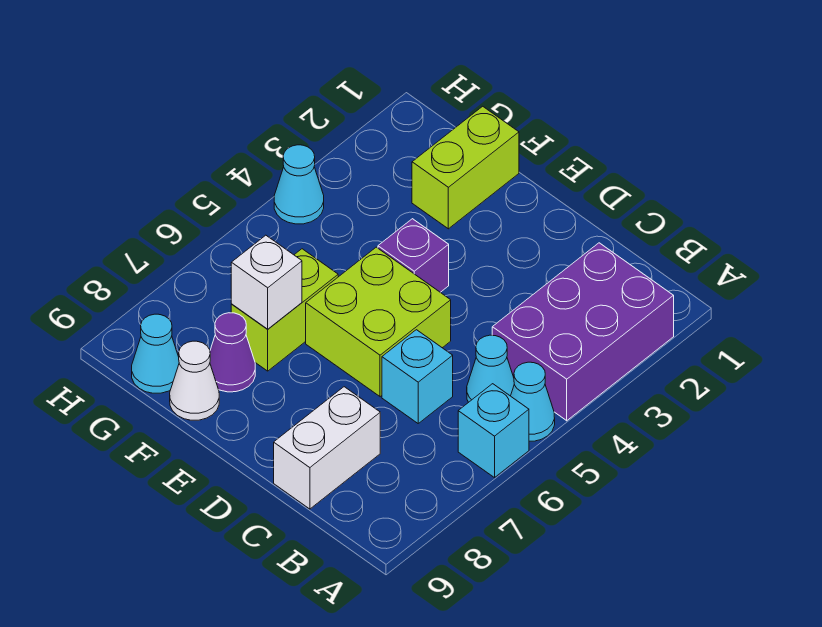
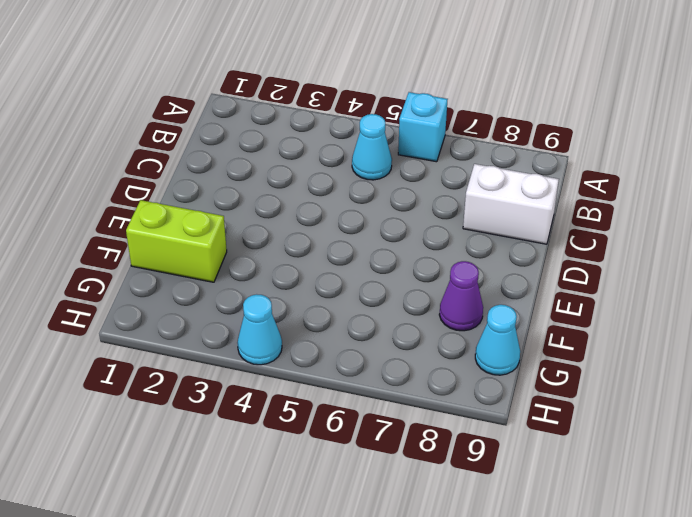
none -> purple brick A2:B4 level 1
none -> cyan cone A5 level 1
none -> cyan brick C6 level 1

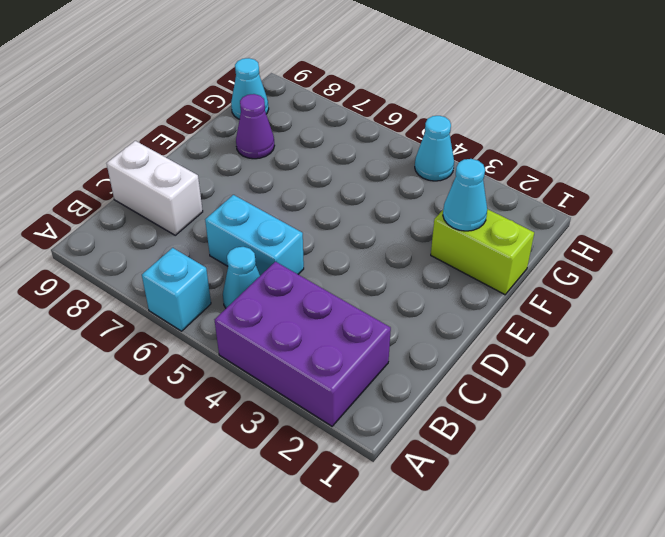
cyan brick C5:C6 level 1 -> cyan brick C6 level 1
cyan cone F2 level 2 -> cyan cone A5 level 1
none -> lime brick D5:E6 level 1
none -> purple brick E4 level 1
none -> lime brick F6:F7 level 1

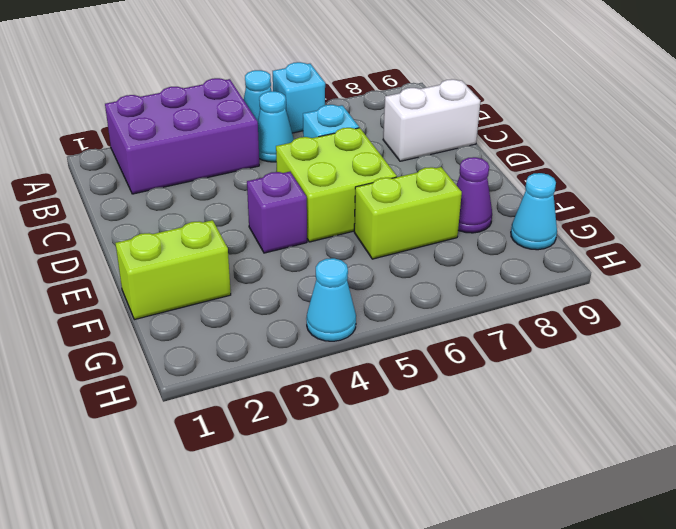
none -> white cone F9 level 1
none -> white brick F7 level 2

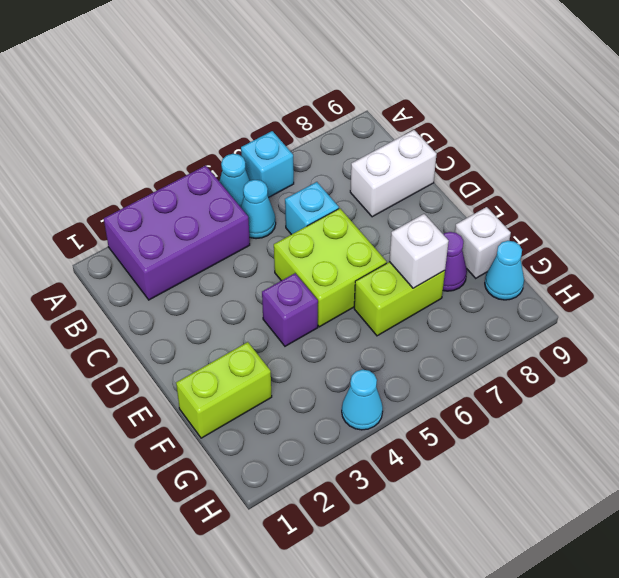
white brick F9 level 1 -> white cone F9 level 1

